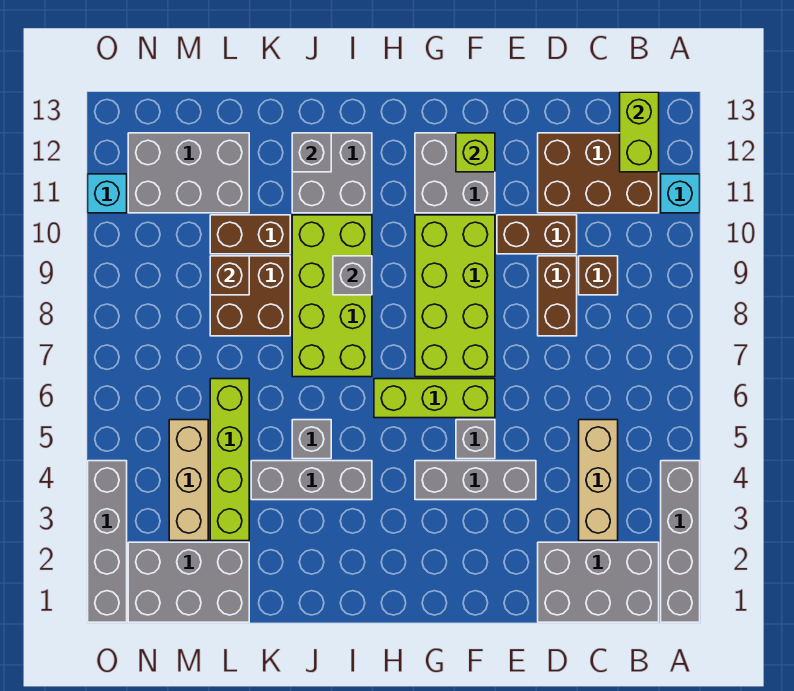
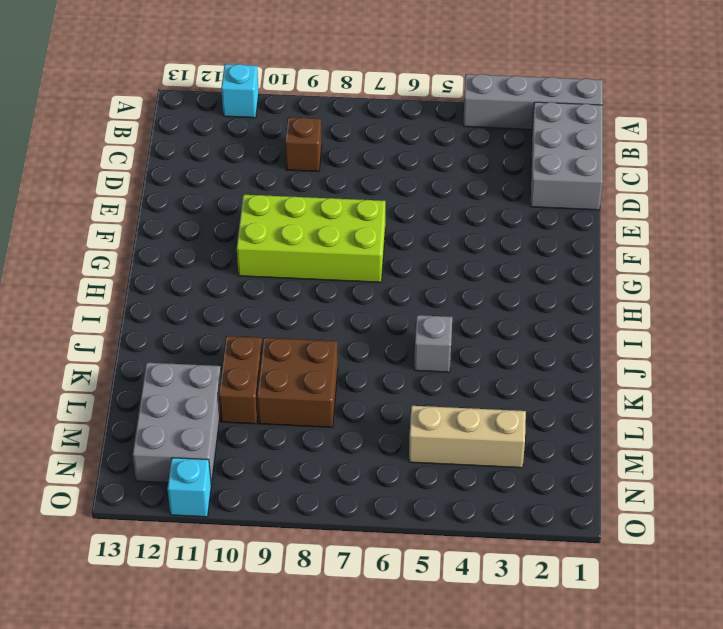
none -> brown brick B11:D12 level 1
none -> tan brick C3:C5 level 1
none -> brown brick D8:D9 level 1
none -> brown brick D10:E10 level 1

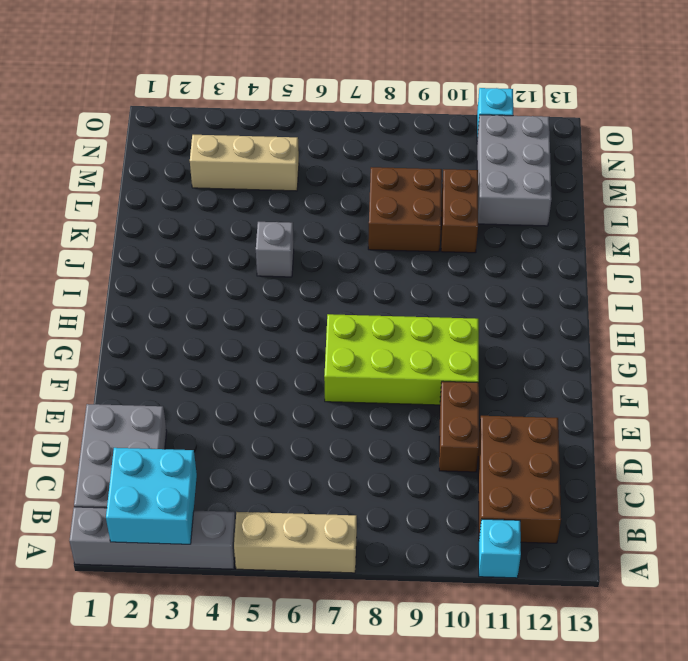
cyan brick A2:B3 level 2 -> none
tan brick A5:A7 level 1 -> tan brick C3:C5 level 1
none -> brown brick C9 level 1
none -> brown brick D8:D9 level 1
none -> grey brick E4:G4 level 1
none -> grey brick F5 level 1

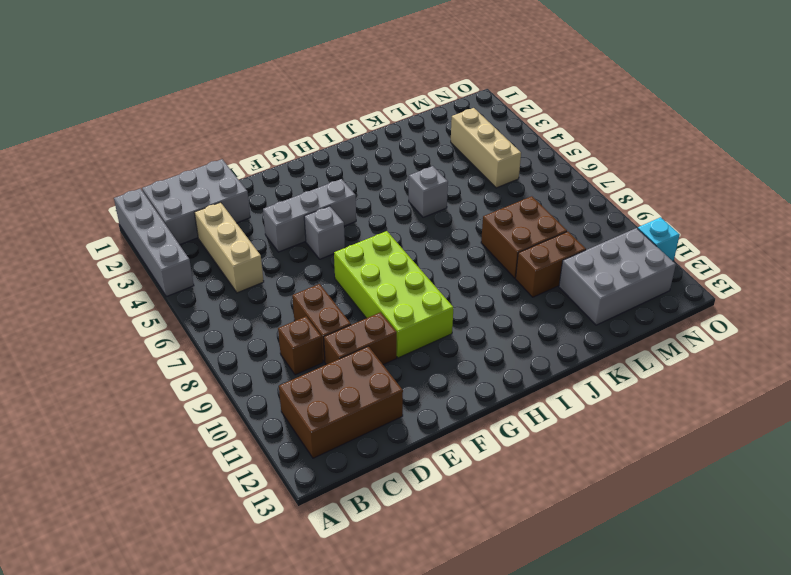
none -> cyan brick A11 level 1
none -> lime brick F6:H6 level 1
none -> grey brick F11:G12 level 1
none -> grey brick I4:K4 level 1

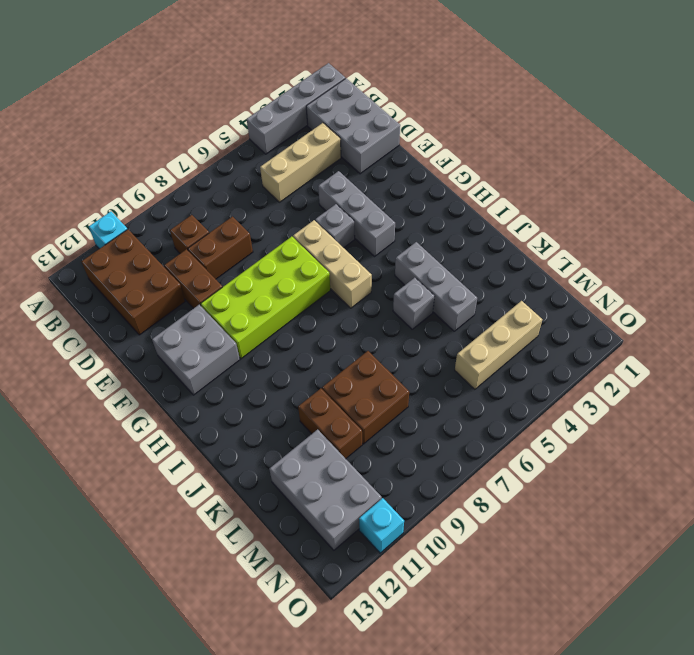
tan brick F6:H6 level 1 -> lime brick F6:H6 level 1
none -> lime brick I7:J10 level 1
none -> grey brick I11:J12 level 1
none -> grey brick L1:N2 level 1
none -> lime brick L3:L6 level 1

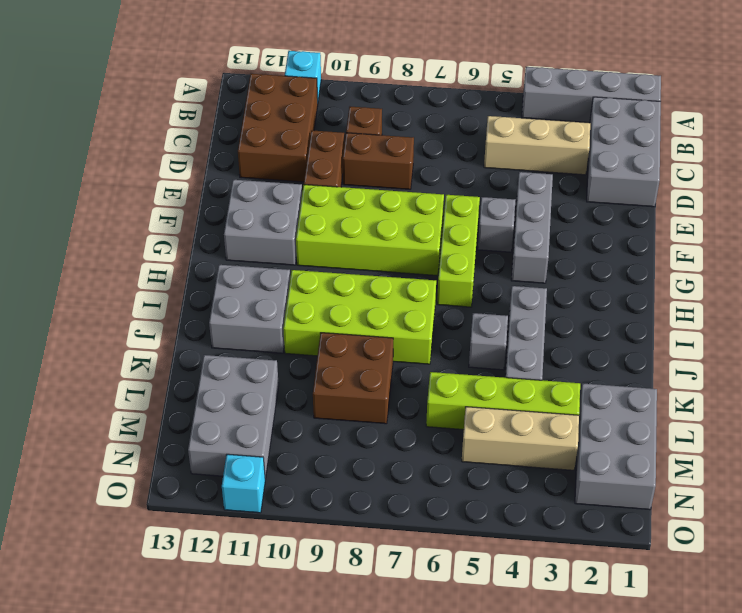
none -> brown brick K10:L10 level 1
none -> grey brick O1:O4 level 1
none -> lime brick B12:B13 level 2
none -> lime brick F12 level 2

